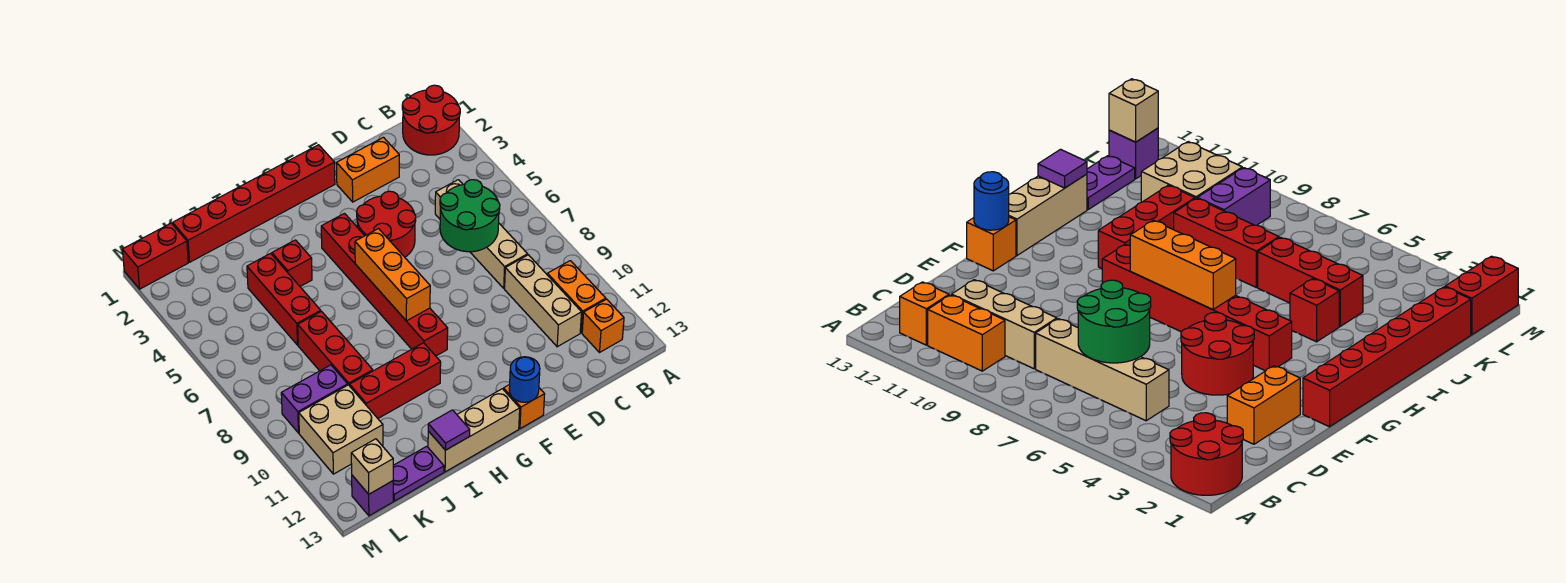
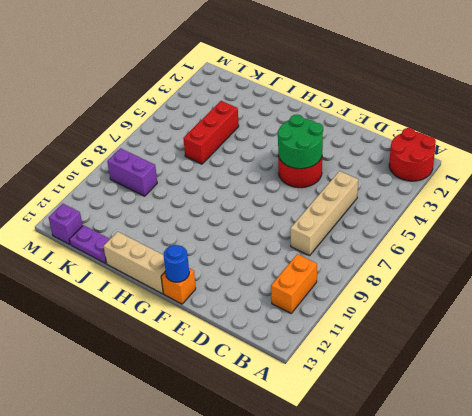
green round brick E4:F5 level 2 -> green round brick C6:D7 level 2
none -> orange brick B12 level 1
none -> tan brick C9:C11 level 1
none -> orange brick D2:E2 level 1

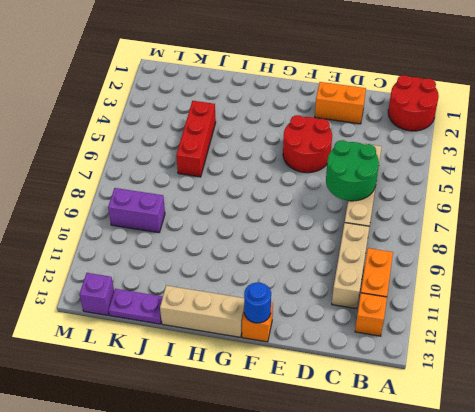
none -> red brick F1:K1 level 1
none -> red brick G4:G9 level 1
none -> red brick H10:J10 level 1

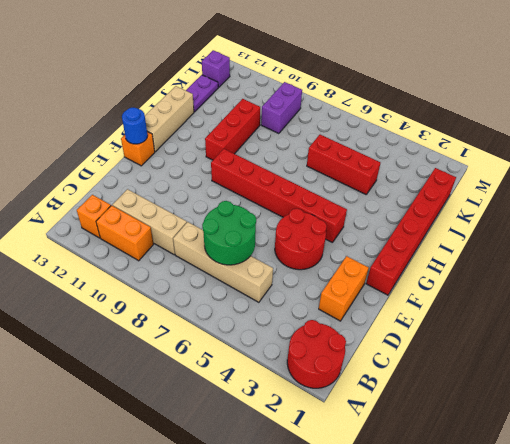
none -> red brick I4 level 1
none -> red brick J7:J9 level 1
none -> tan brick K10:L11 level 1

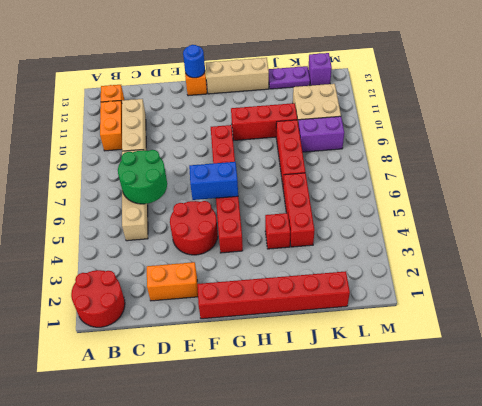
blue brick F6:G6 level 2 -> orange brick G6:G8 level 2
none -> red brick L1:M1 level 1
none -> purple tile I13 level 2
none -> tan brick L13 level 2

